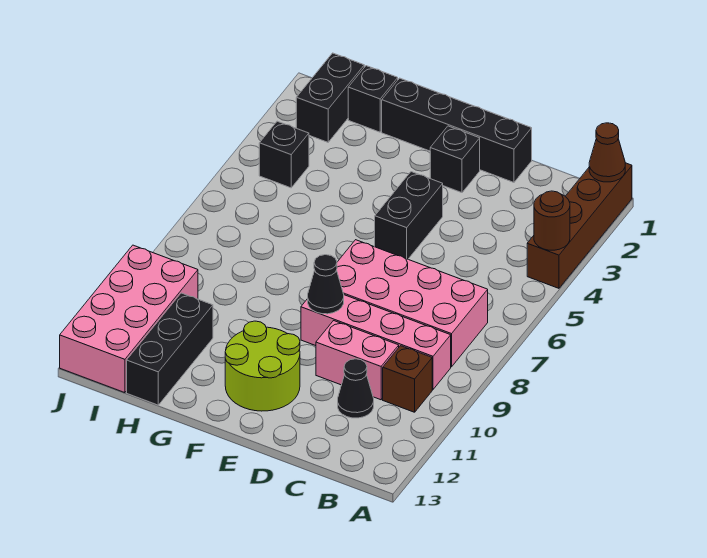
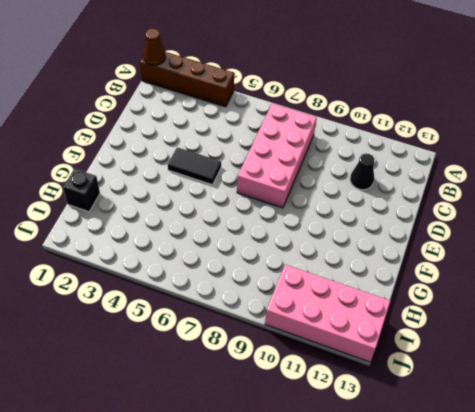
black tile E4:E5 level 1 -> black brick E4:E5 level 1
none -> pink brick B9:E9 level 1
none -> brown brick B10 level 1
none -> pink brick C10:D10 level 1

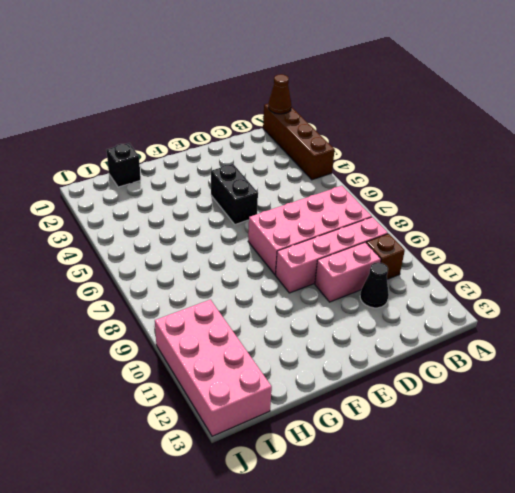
none -> black brick D1:G1 level 1
none -> black brick E2 level 1
none -> lime round brick E11:F12 level 1

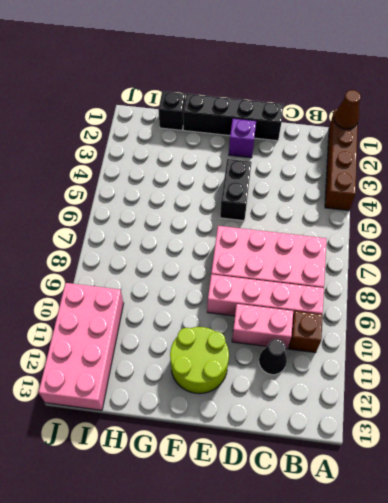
purple brick E2 level 1 -> black brick E2 level 1
none -> black brick H11:H13 level 1
none -> black brick I1:I2 level 1
none -> black brick I4 level 1

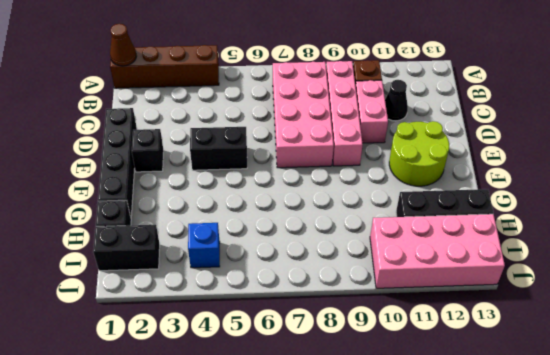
blue brick I4 level 1 -> black brick I4 level 1
none -> brown round brick A4 level 2
none -> black cone E9 level 2

